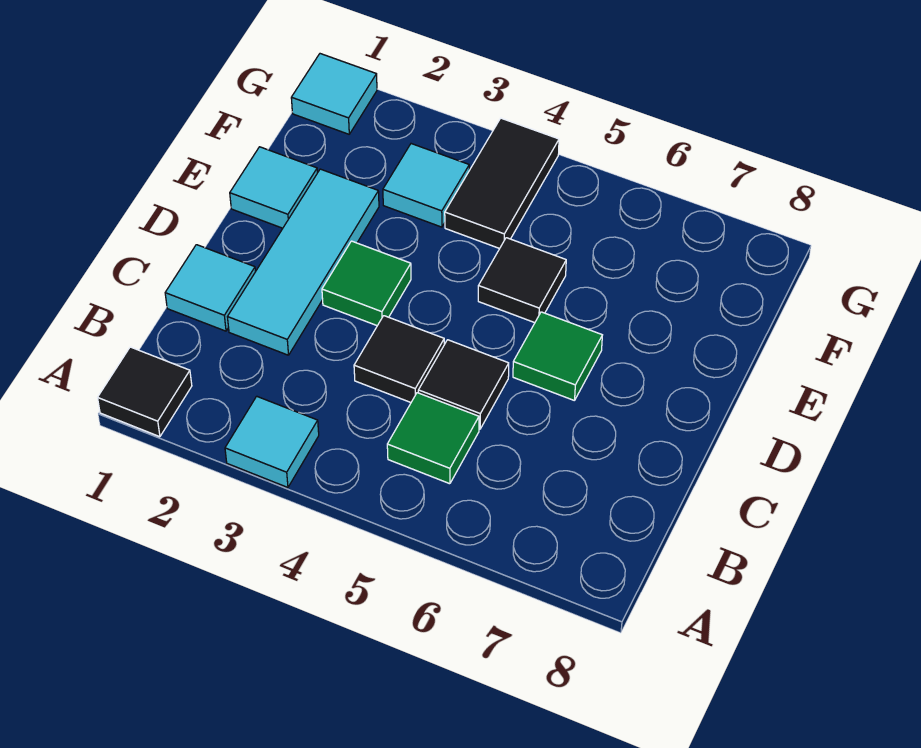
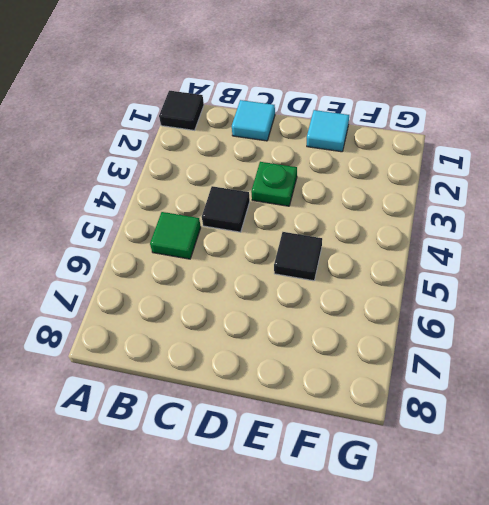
green plate D3 level 1 -> green tile D3 level 1
none -> cyan tile A3 level 1
none -> cyan tile C2:E2 level 1
none -> black tile C5 level 1

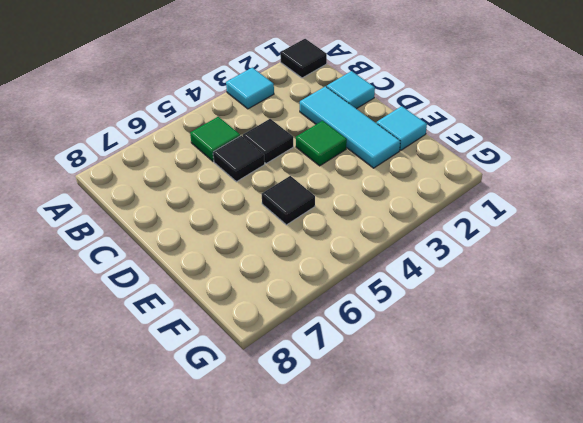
none -> green tile D6 level 1
none -> cyan tile F3 level 1
none -> black tile F4:G4 level 1

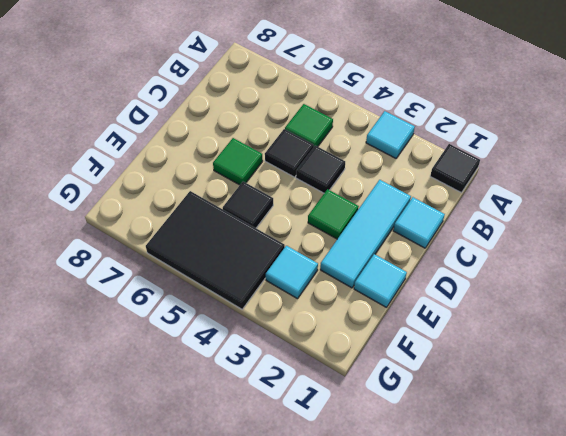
black tile F4:G6 level 1 -> black tile F4:G4 level 1
none -> cyan tile G1 level 1

